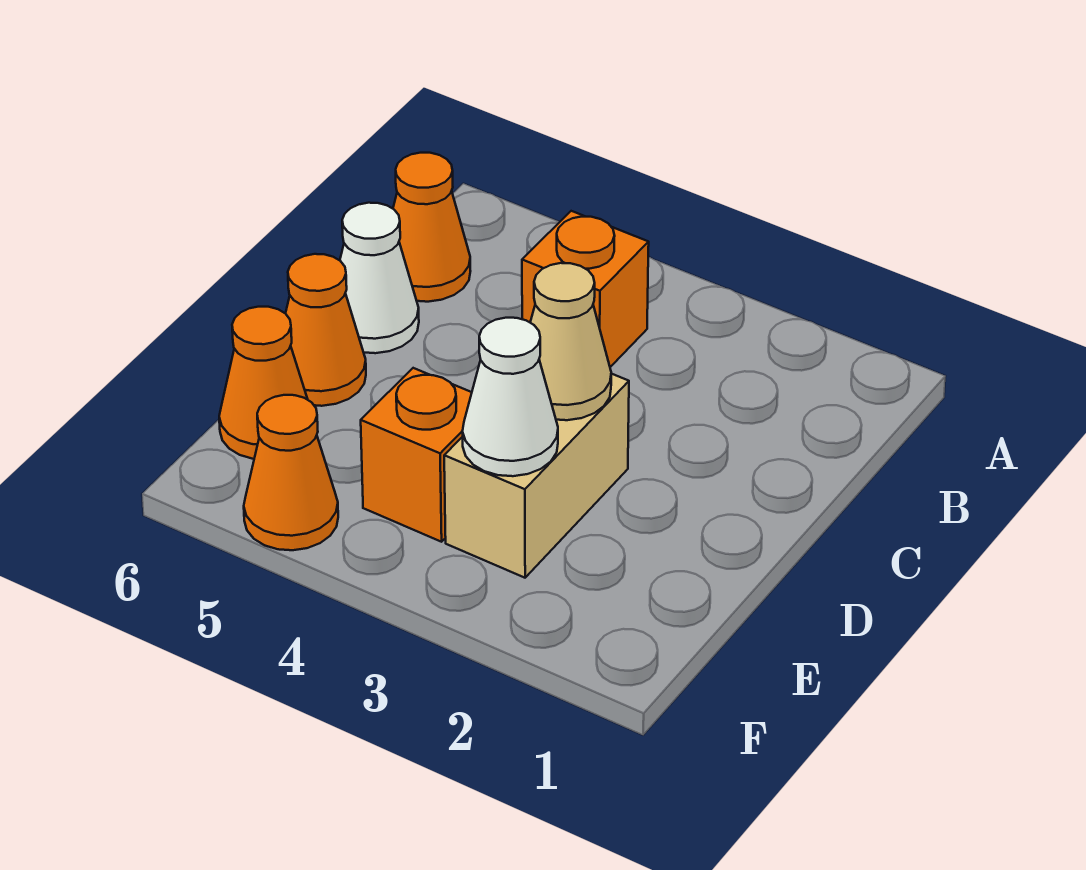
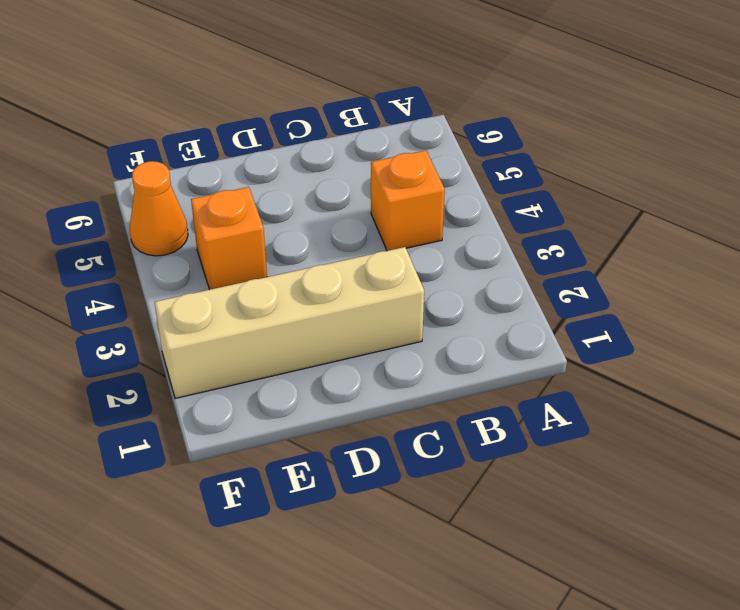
tan brick C2:F2 level 1 -> none
none -> orange cone B6 level 1
none -> white cone C6 level 1

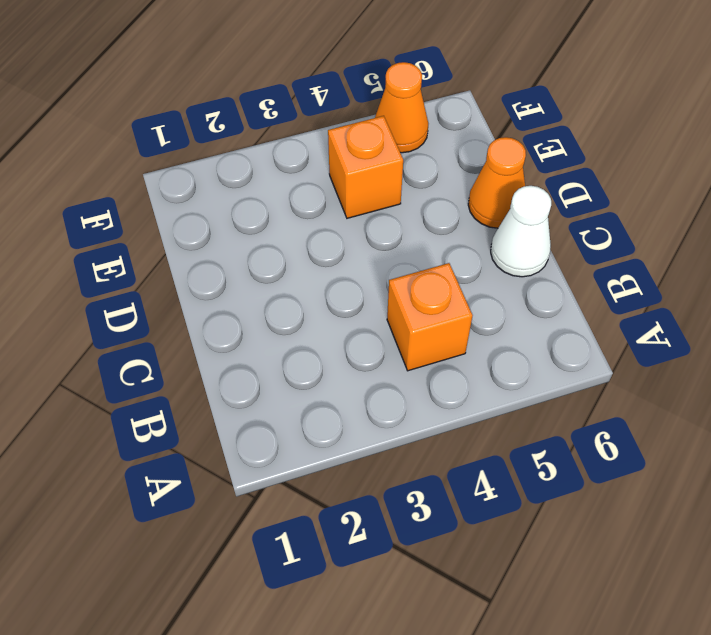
none -> orange cone B6 level 1
none -> tan brick D3:E3 level 1

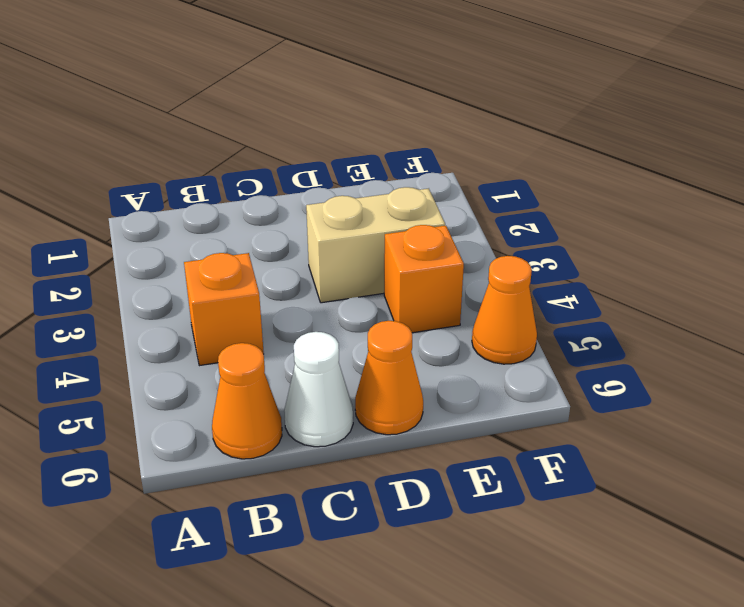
none -> orange cone E6 level 1
none -> tan cone D3 level 2

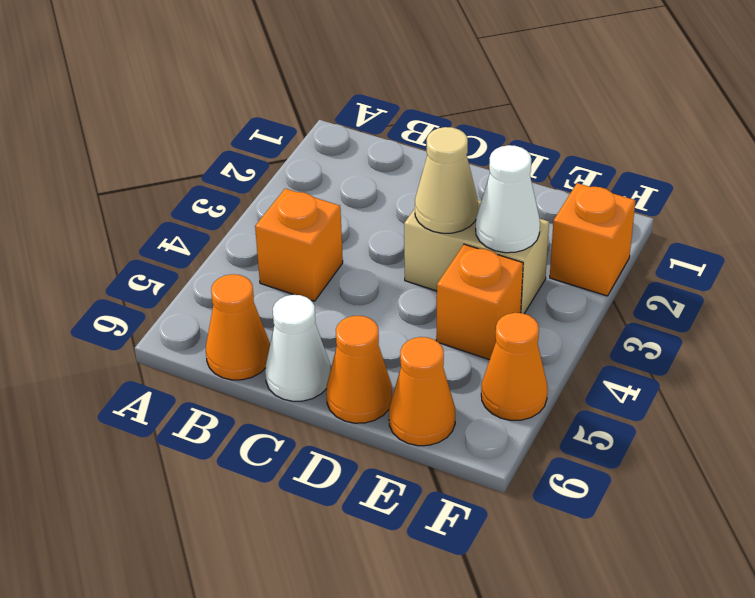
orange brick F2 level 1 -> none

